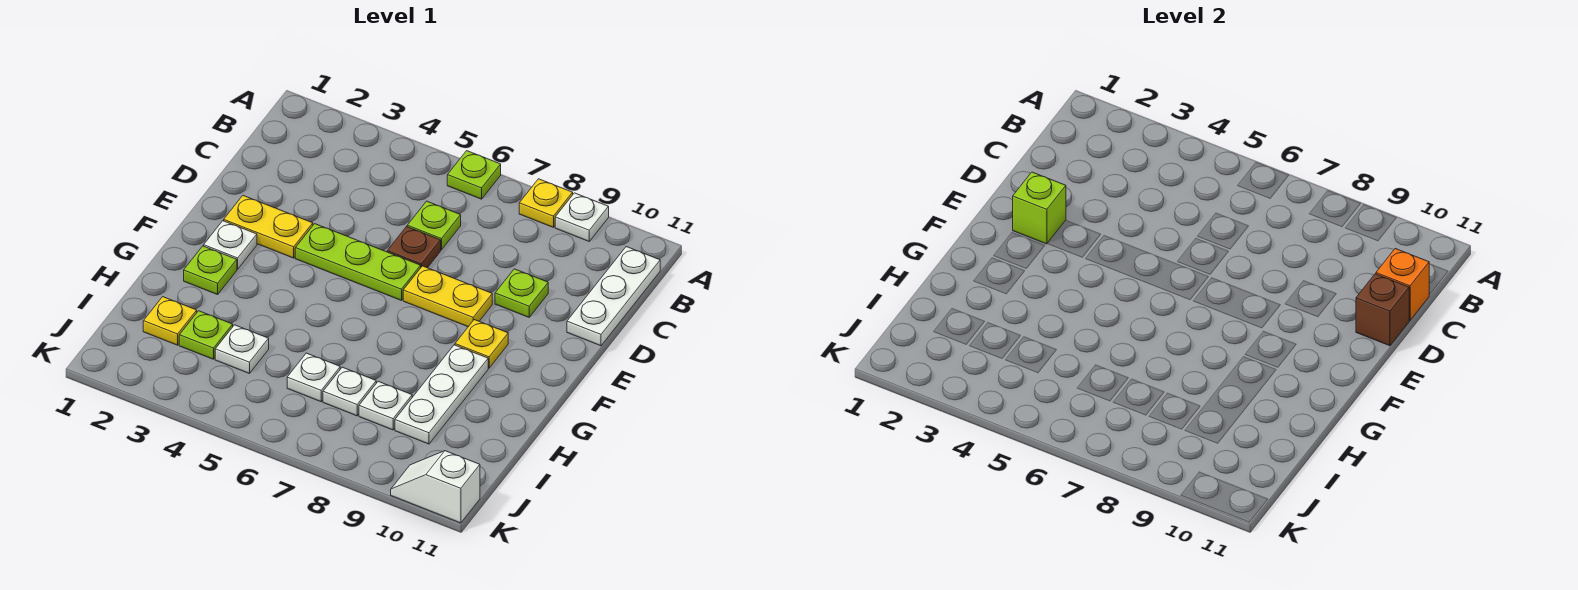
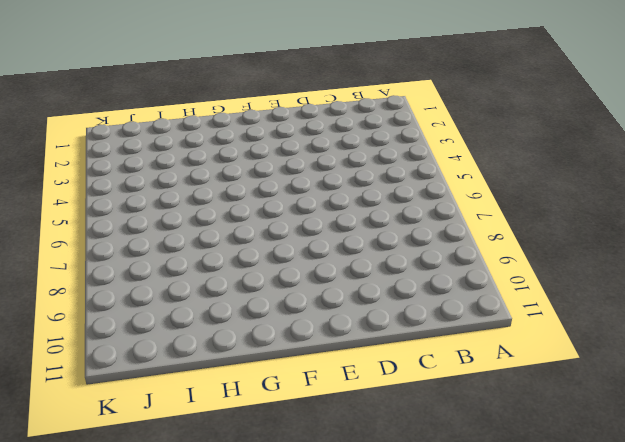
none -> lime plate A6 level 1
none -> yellow plate A8 level 1
none -> white plate A9 level 1

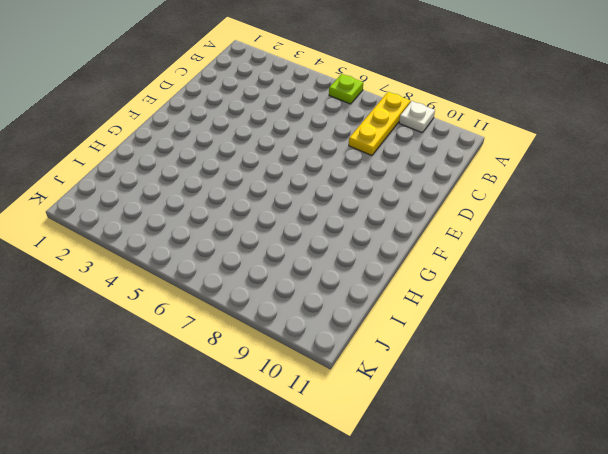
yellow plate A8:C8 level 1 -> yellow plate A8 level 1
none -> white plate B11:D11 level 1
none -> lime plate C6 level 1
none -> brown plate D6 level 1

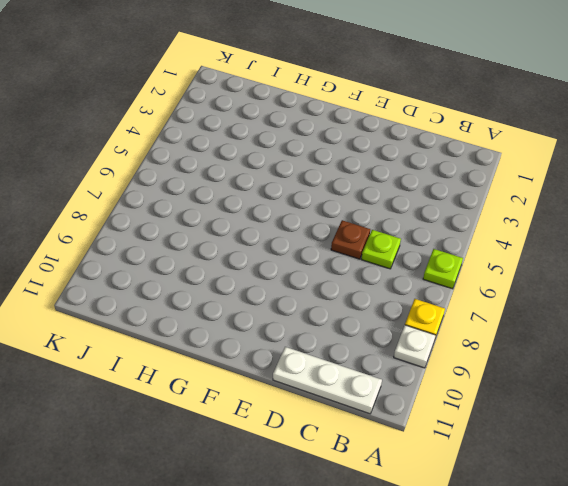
none -> lime plate D9 level 1
none -> yellow plate E2:E3 level 1
none -> lime plate E4:E6 level 1

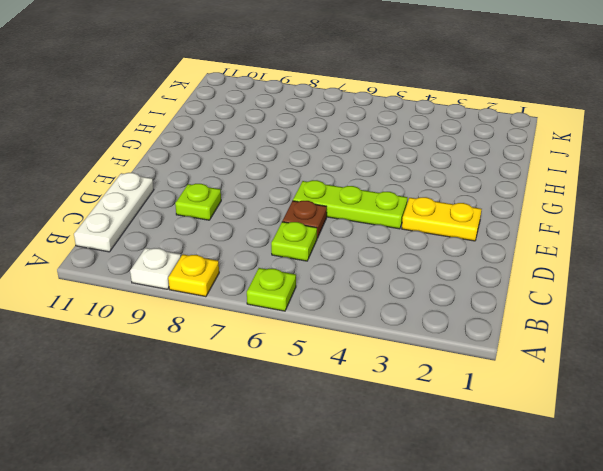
none -> yellow plate E7:E8 level 1
none -> white plate F2 level 1
none -> yellow plate F9 level 1

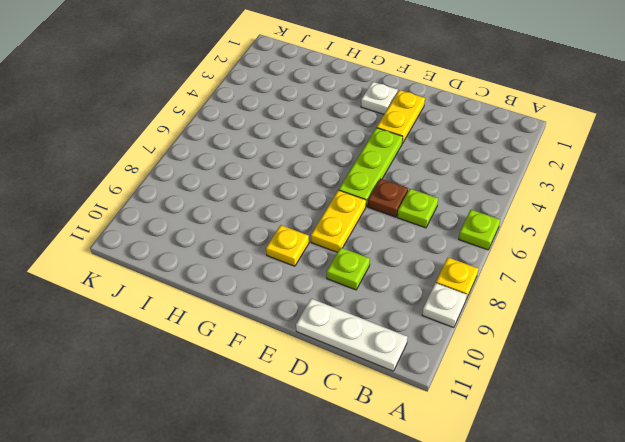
none -> lime plate G2 level 1
none -> white plate G9:I9 level 1
none -> yellow plate I2 level 1

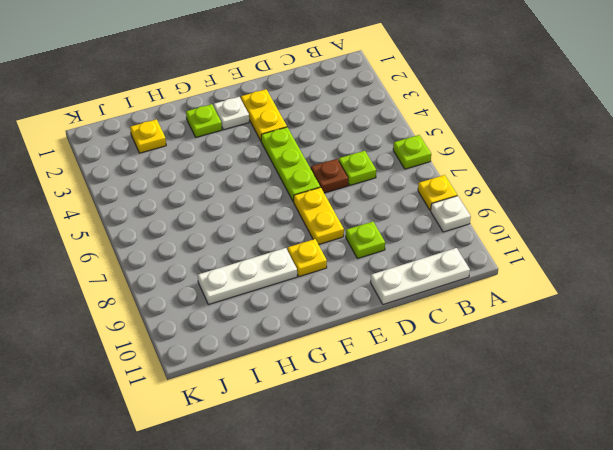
none -> lime plate I3 level 1
none -> white plate I4 level 1
none -> white plate I6 level 1

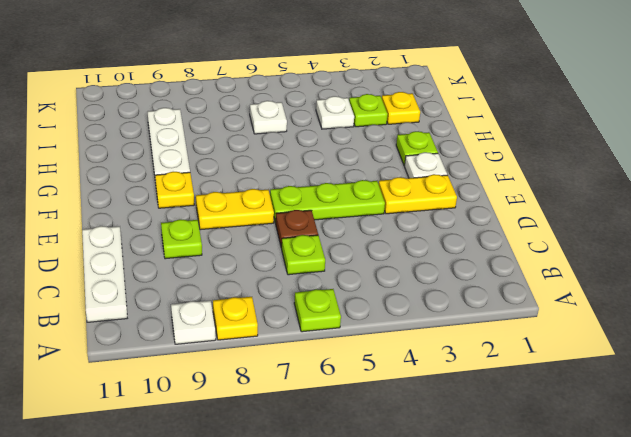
none -> white plate I7 level 1
none -> white plate I8 level 1
none -> white slope K10:K11 level 1 top 11

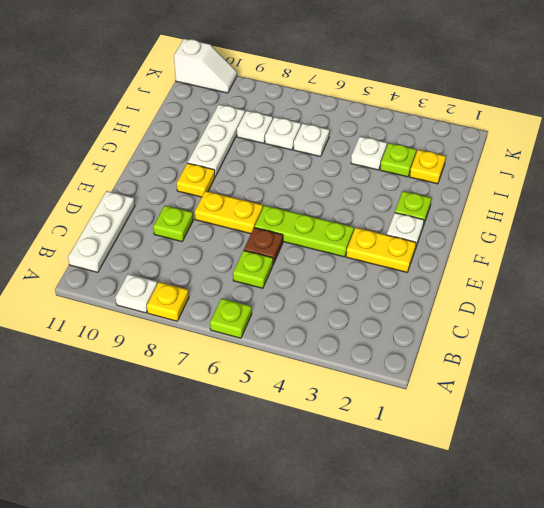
none -> orange brick C11 level 2
none -> brown brick D11 level 2
none -> lime brick E2 level 2

